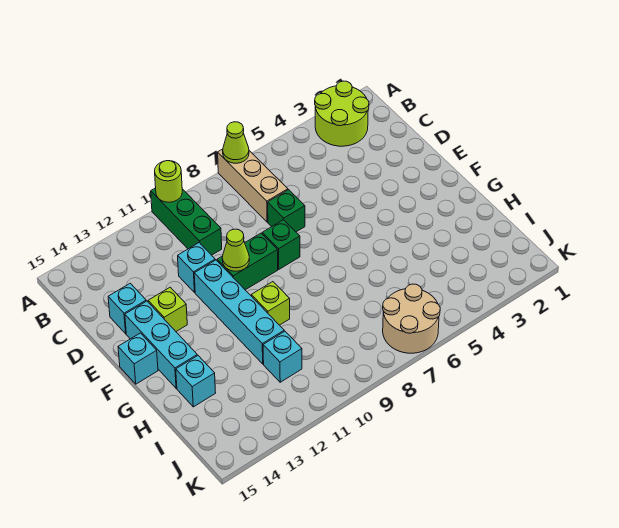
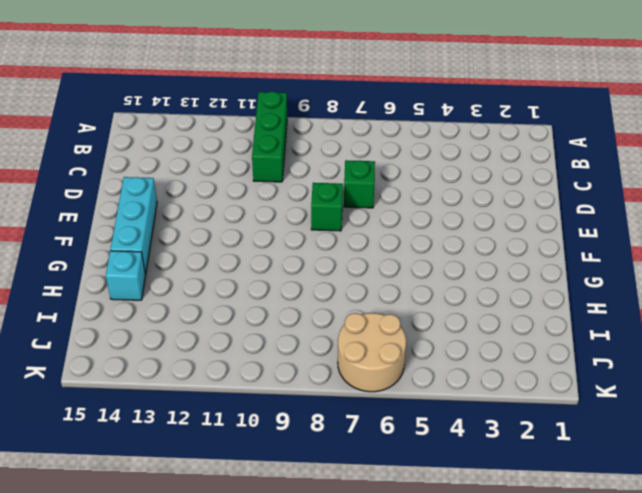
none -> lime round brick A2:B3 level 1
none -> tan brick A7:C7 level 1
none -> cyan brick D11 level 1

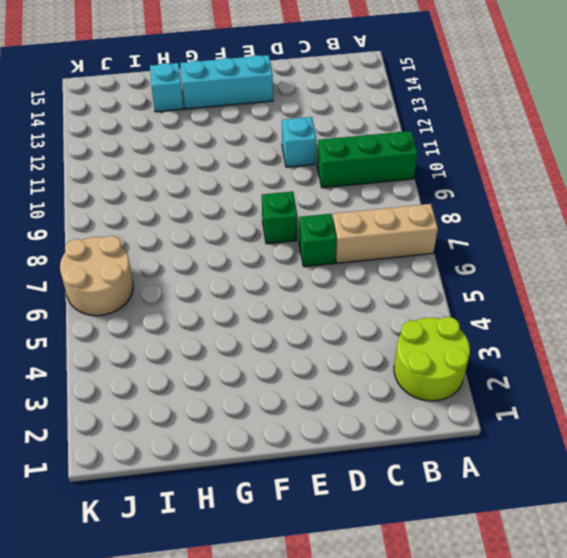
none -> cyan brick D14 level 1
none -> green brick E9:E10 level 1
none -> cyan brick E11:H11 level 1

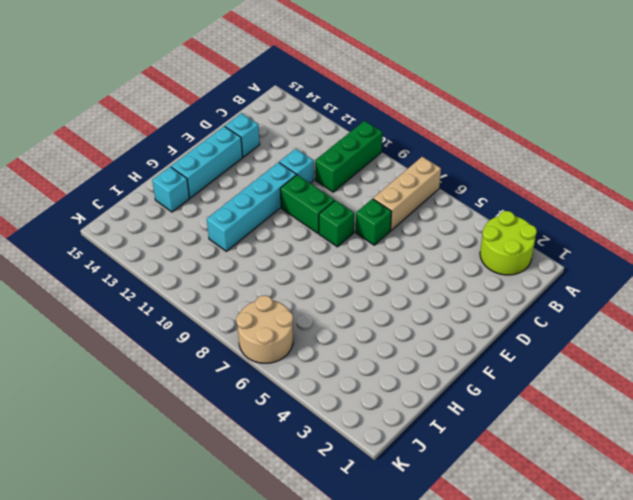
none -> lime brick E13 level 1
none -> cyan brick F15 level 1
none -> lime brick G10 level 1

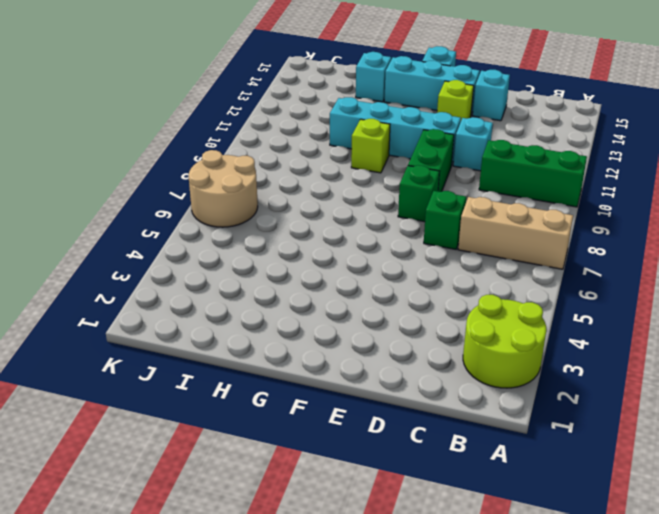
none -> cyan brick I11 level 1
none -> lime cone A7 level 2
none -> lime round brick A10 level 2

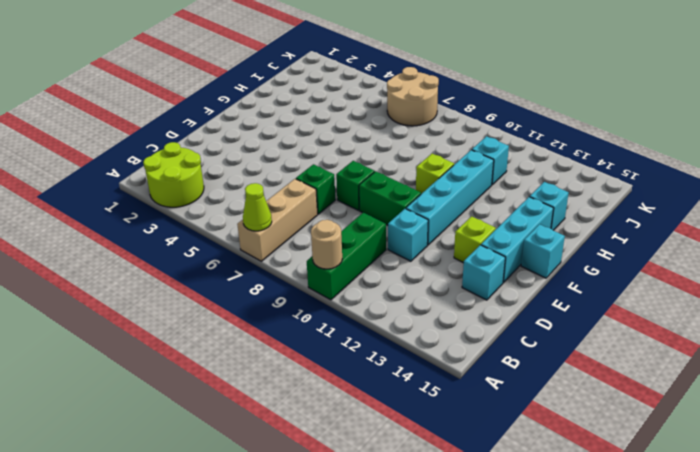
tan round brick A10 level 2 -> lime round brick A10 level 2
none -> lime cone E10 level 2

